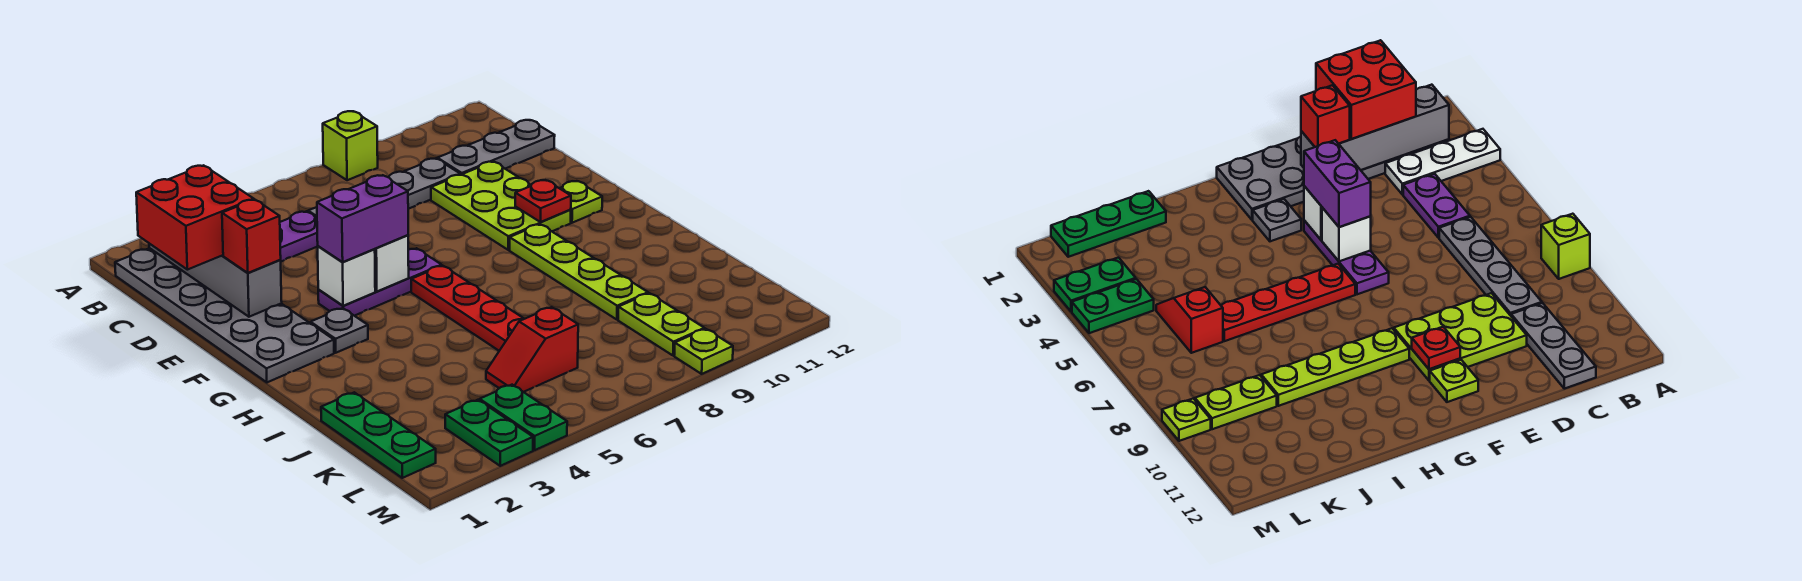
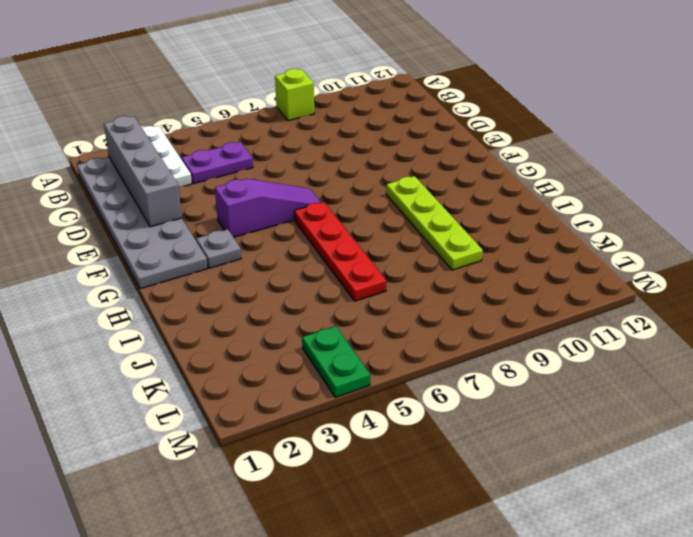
purple slope F4:F6 level 1 top 4 -> purple plate F4:F6 level 1
none -> grey plate C6:C9 level 1
none -> grey plate C10:C12 level 1
none -> lime plate D9:F10 level 1

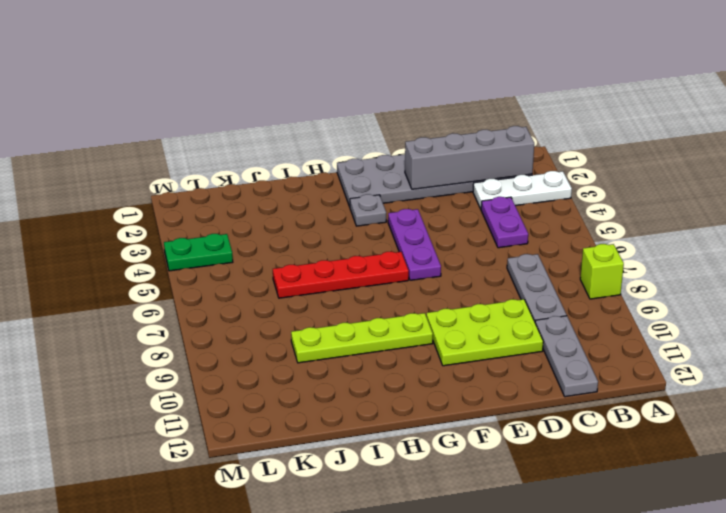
grey plate C7:C9 level 1 -> grey plate C6:C9 level 1
none -> lime plate F11 level 1
none -> green plate J1:L1 level 1
none -> red slope K5:K6 level 1 top 6

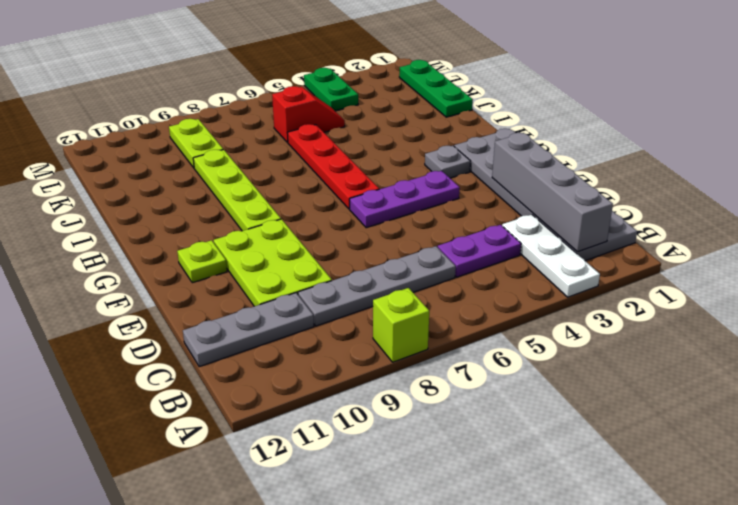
none -> green plate L3:M3 level 1
none -> lime plate M9 level 1
none -> white brick F4 level 2

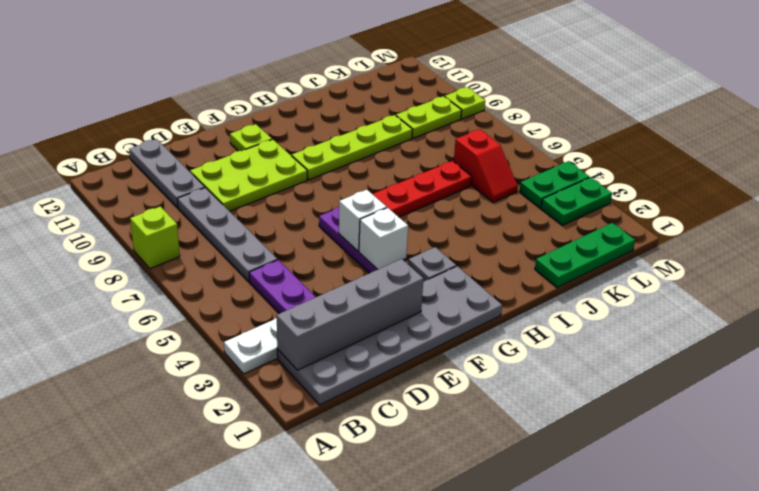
none -> red plate F10 level 2
none -> red brick C1:D2 level 3
none -> red brick E2 level 3

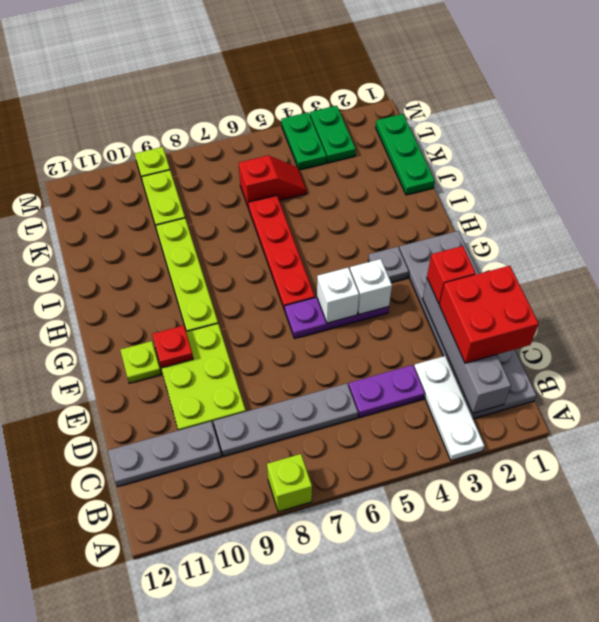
none -> purple brick F4:F5 level 3

